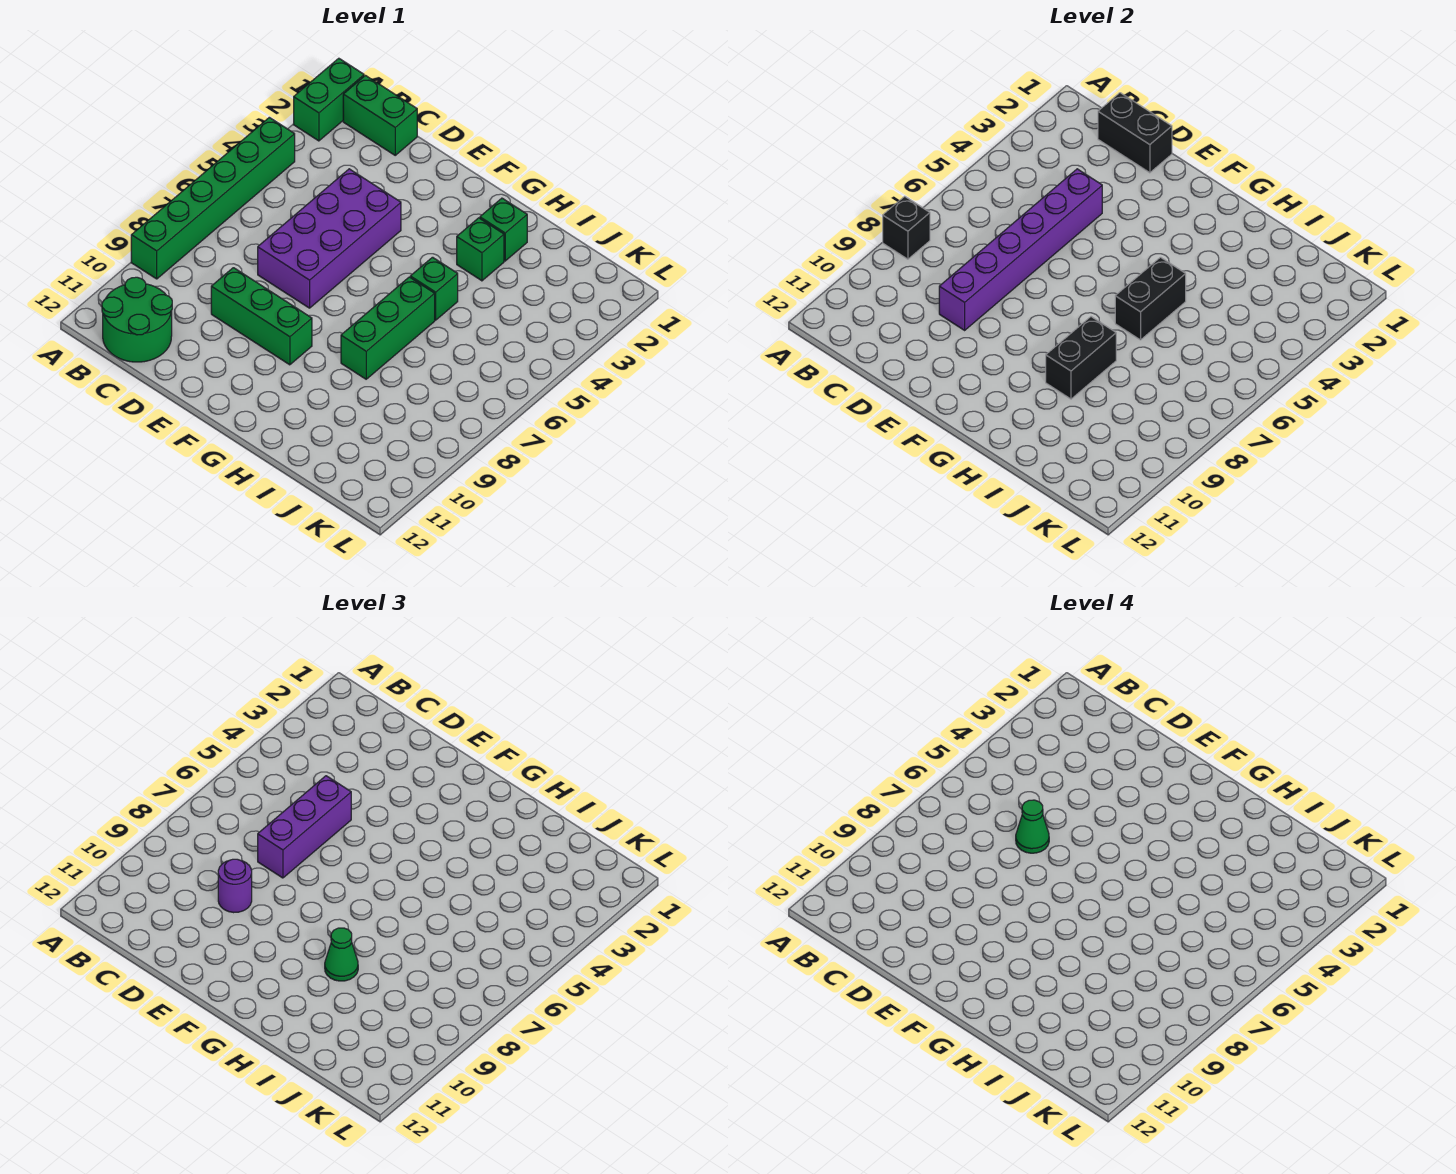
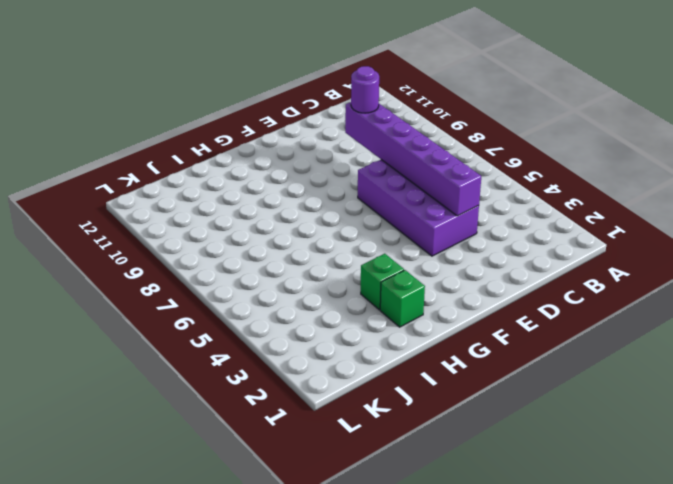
none -> green brick A1:A2 level 1
none -> green brick A4:A9 level 1
none -> green brick B1:C1 level 1

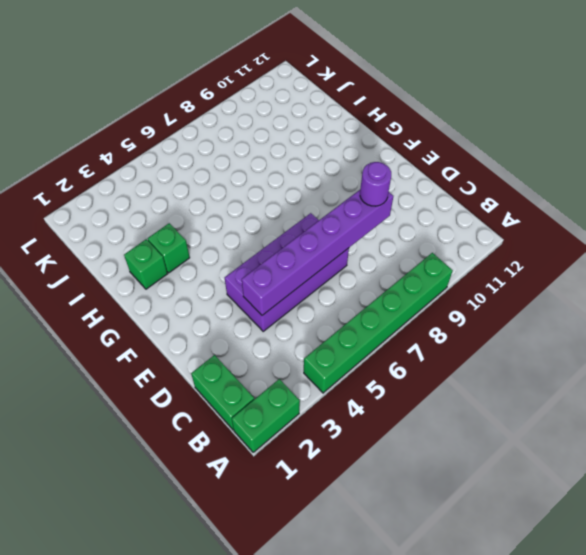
none -> green round brick B11:C12 level 1
none -> green brick D9:F9 level 1
none -> green brick H5 level 1

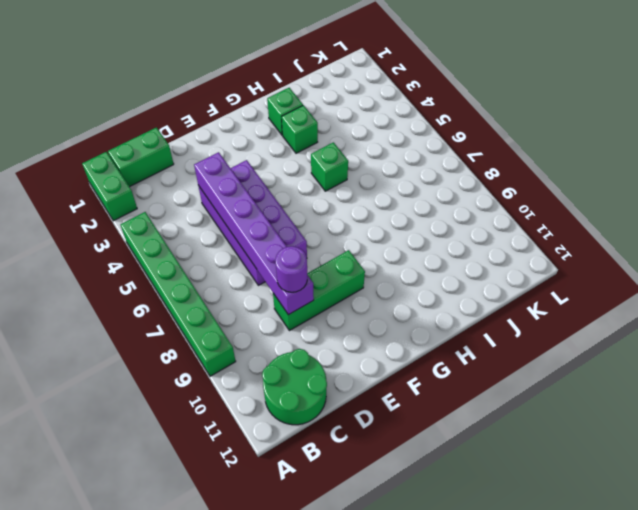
none -> green brick H6:H8 level 1
none -> black brick A8 level 2
none -> black brick C1:D1 level 2

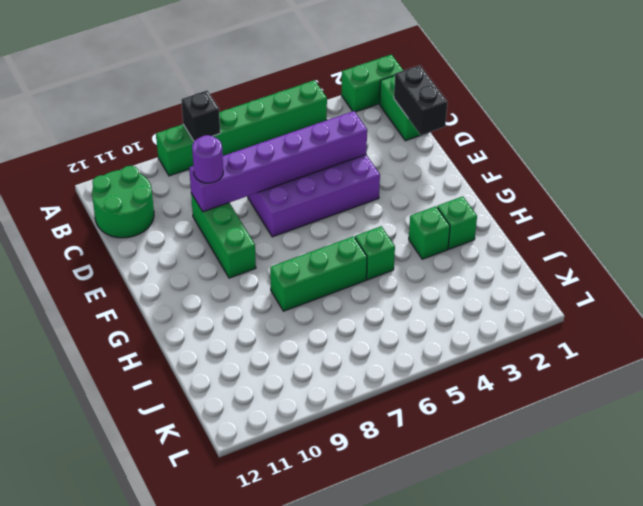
none -> black brick H5:H6 level 2
none -> black brick H8:H9 level 2
none -> purple brick D5:D7 level 3

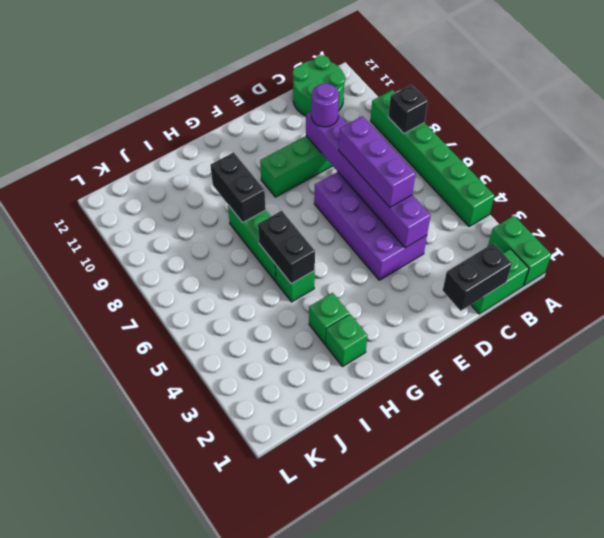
none -> green cone H9 level 3
none -> green cone D6 level 4

